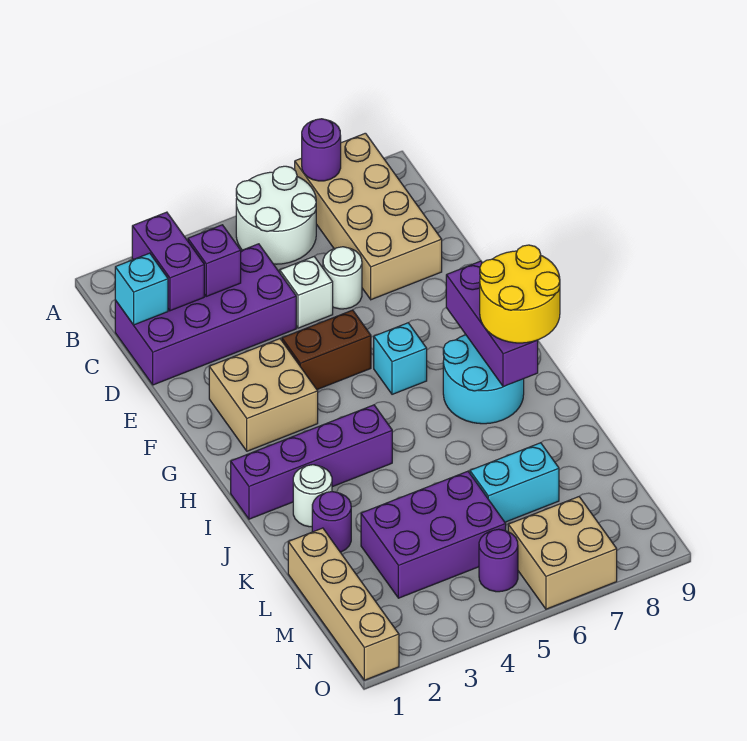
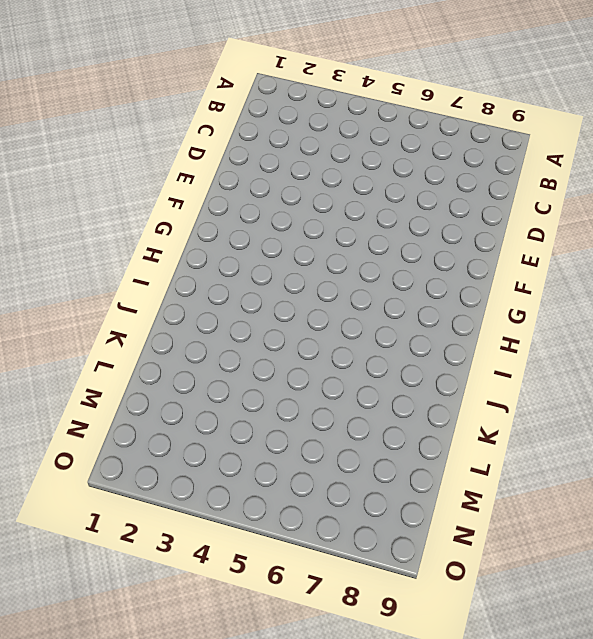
none -> white round brick A5:B6 level 1
none -> tan brick A7:D8 level 1
none -> purple brick C1:D4 level 1

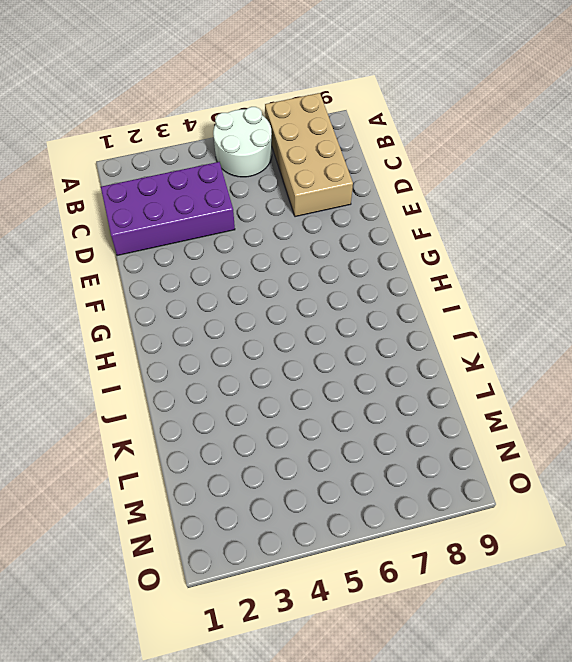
none -> white brick D5 level 1
none -> white round brick D6 level 1
none -> tan brick F2:G3 level 1

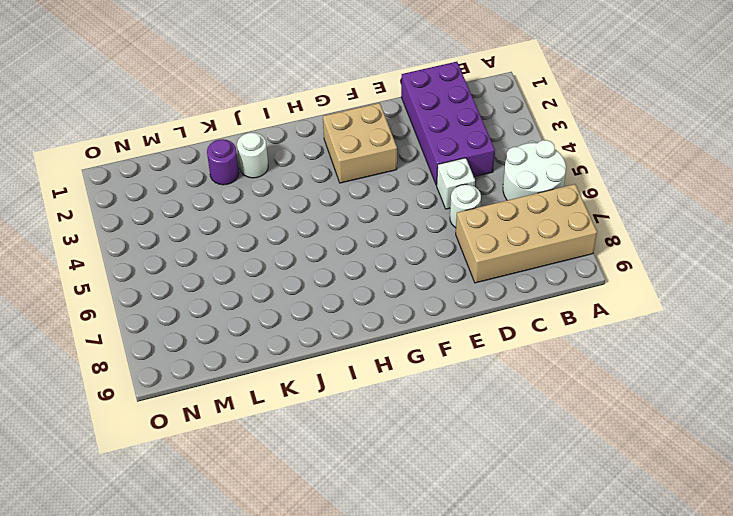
none -> brown brick F4:F5 level 1
none -> cyan brick G6 level 1
none -> cyan round brick H7:I8 level 1

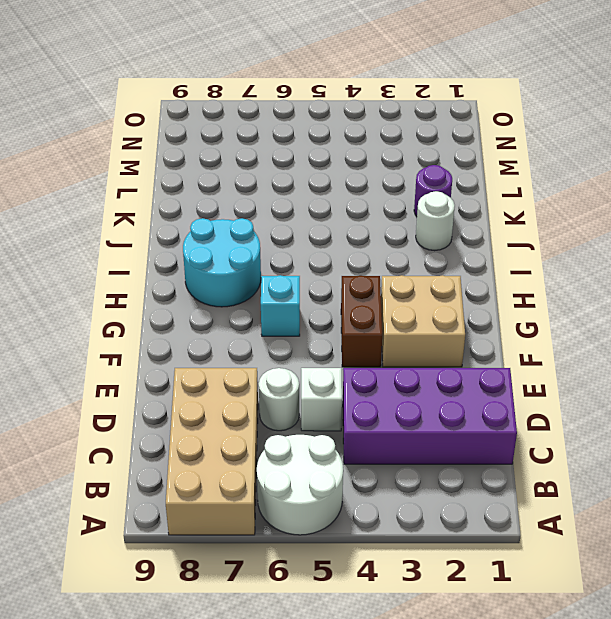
brown brick F4:G4 level 1 -> brown brick F4:F5 level 1
none -> purple brick I1:I4 level 1
none -> tan brick L1:O1 level 1
none -> purple brick L3:M5 level 1

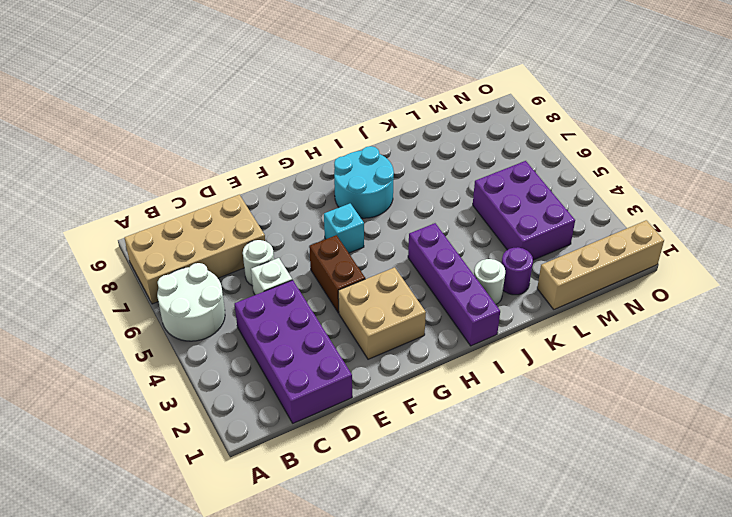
none -> cyan brick L6:L7 level 1
none -> purple round brick N5 level 1
none -> tan brick N6:O7 level 1

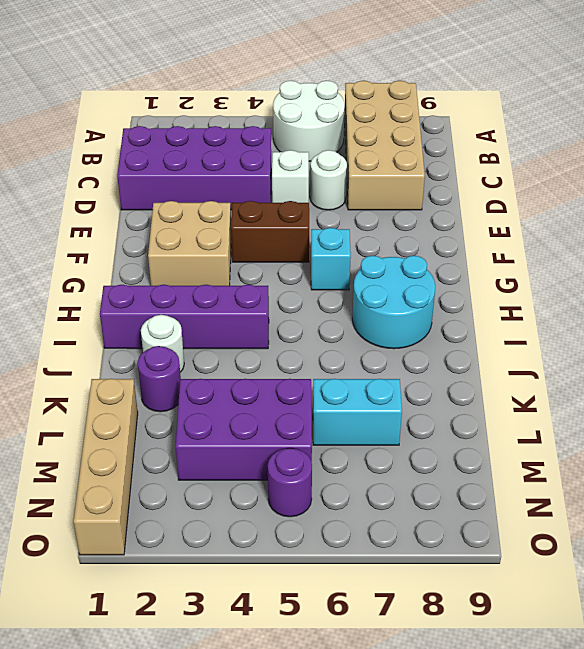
none -> tan brick N6:O7 level 1
none -> purple round brick A7 level 2
none -> purple brick B2:C2 level 2

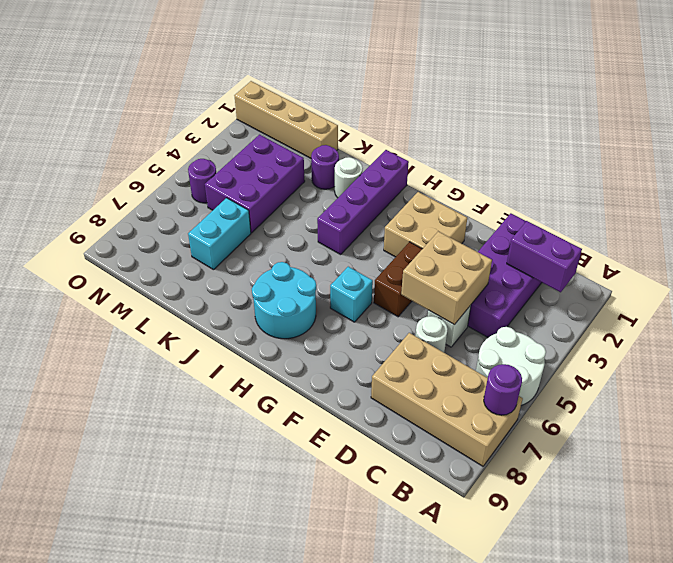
tan brick D4:E5 level 2 -> tan brick N6:O7 level 1
none -> cyan brick C1 level 2
none -> purple brick C3 level 2
none -> purple brick G8:I8 level 2

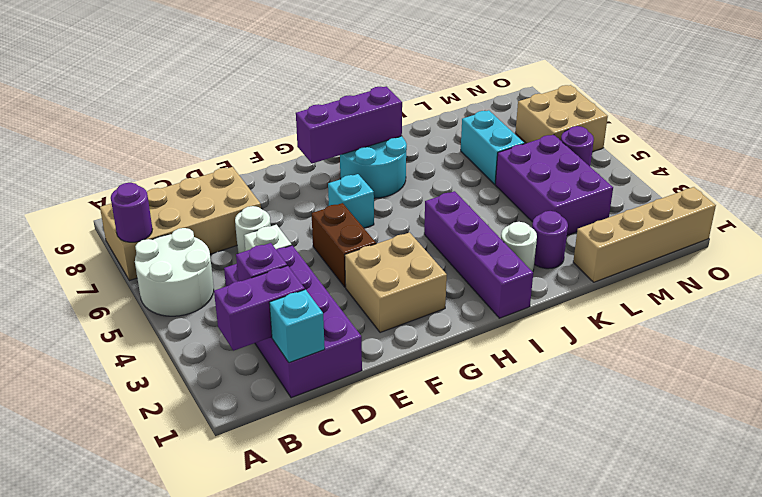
none -> yellow round brick H8:I9 level 3

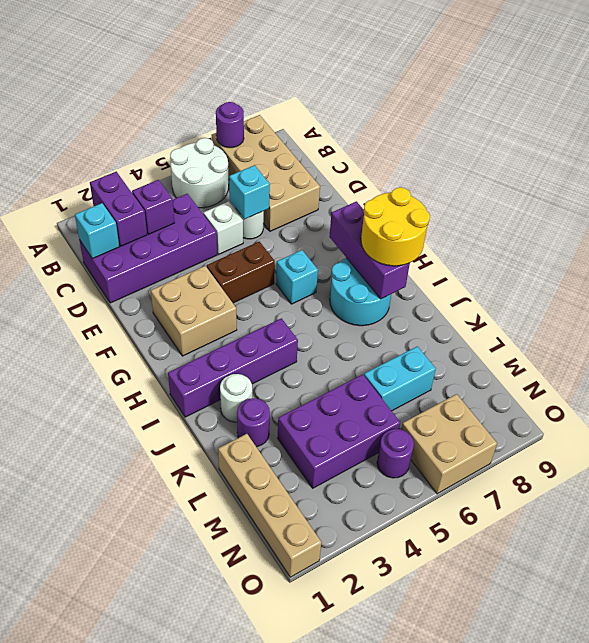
cyan brick D6 level 2 -> none

